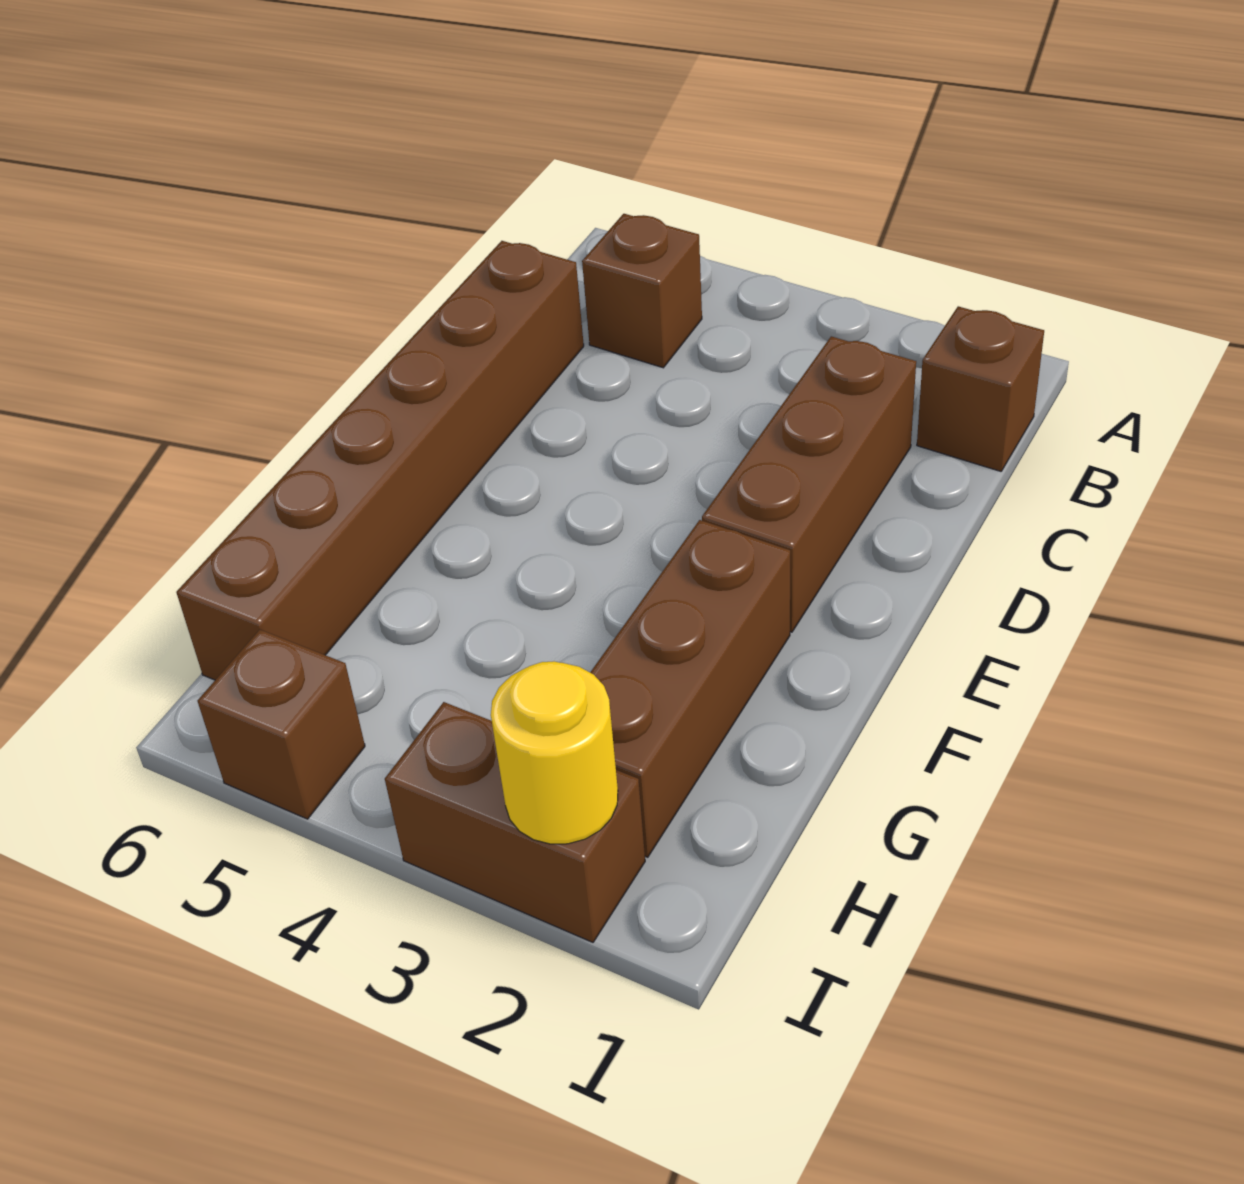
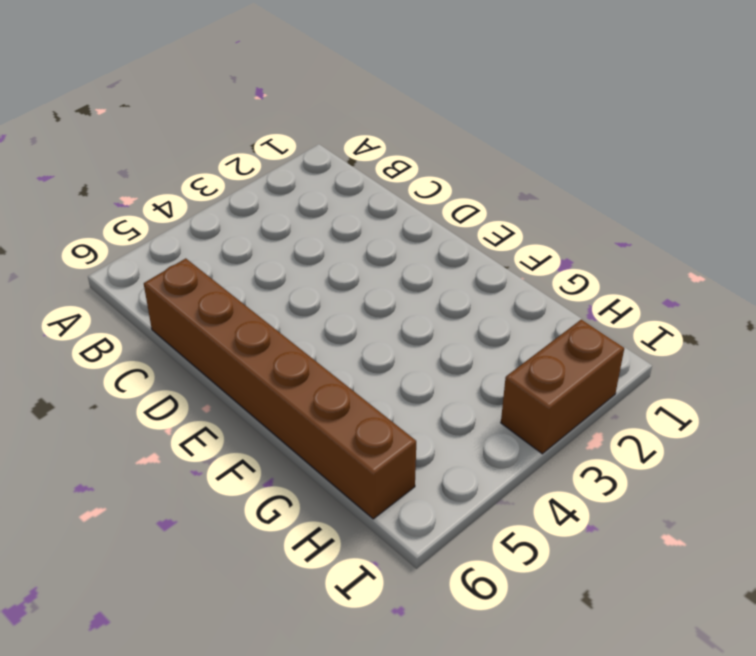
none -> brown brick B1 level 1
none -> brown brick B5 level 1

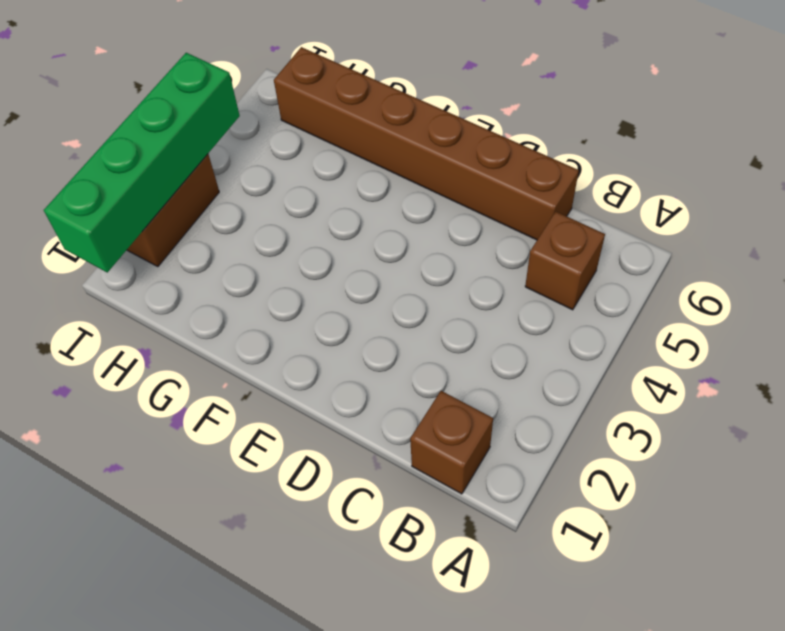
green brick I1:I4 level 2 -> yellow round brick I2 level 2
none -> brown brick C2:E2 level 1
none -> brown brick F2:H2 level 1

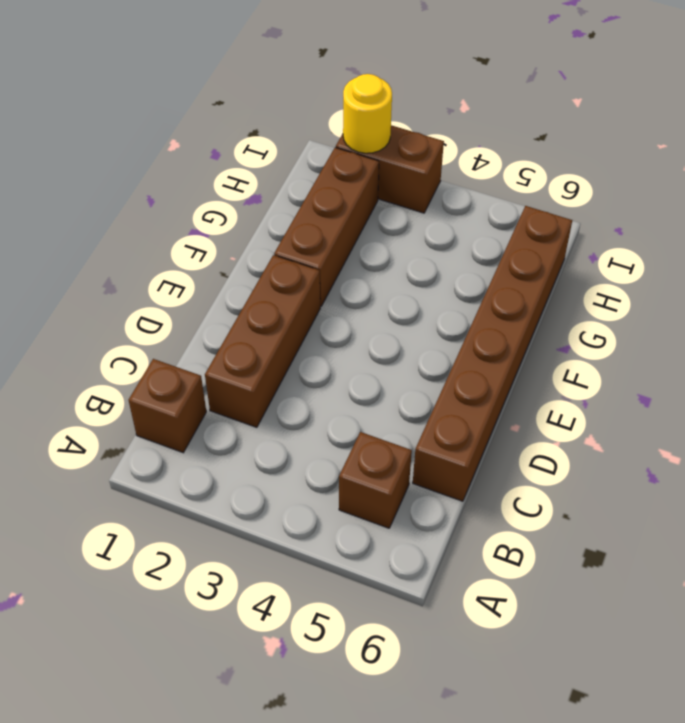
none -> brown brick I5 level 1

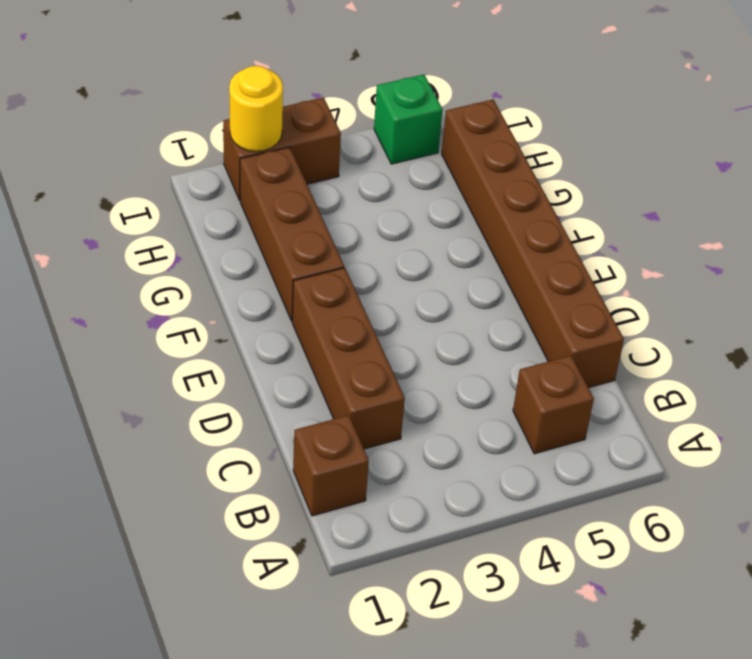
green brick I5 level 1 -> brown brick I5 level 1

